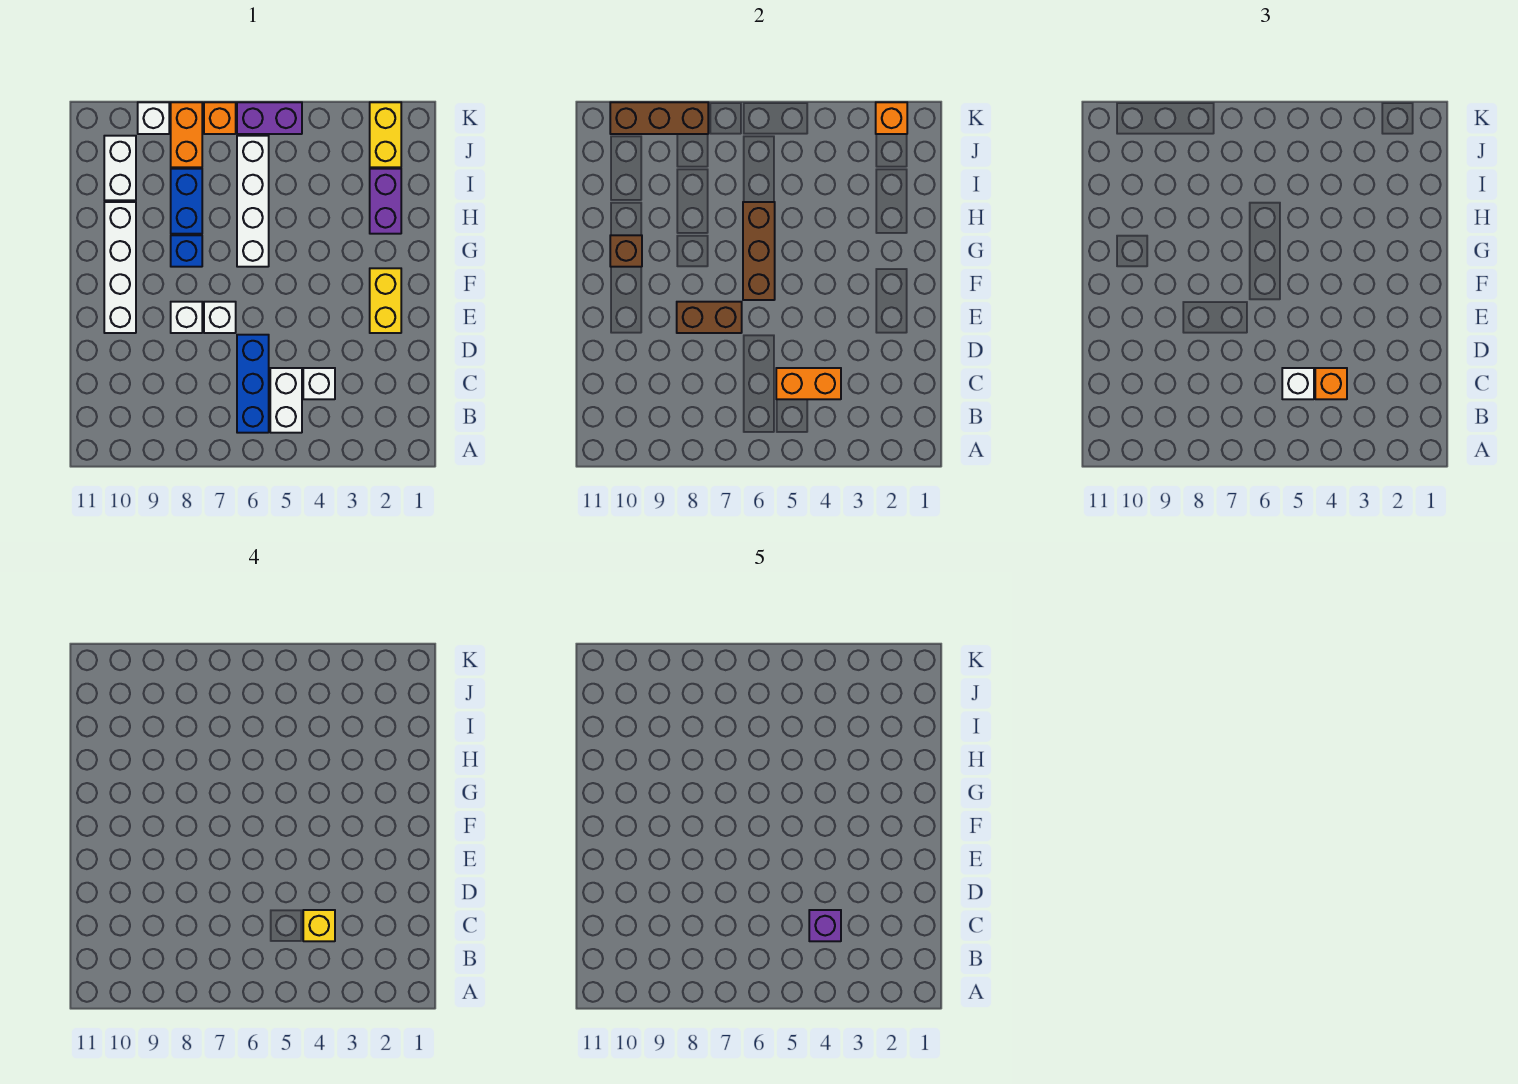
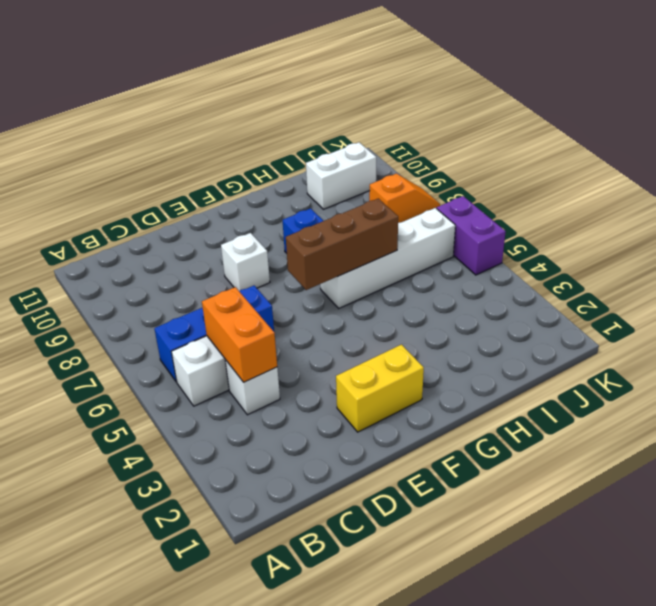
orange slope J8:K8 level 1 top J -> orange brick J8:K8 level 1
none -> white brick E7 level 1
none -> white brick E10:H10 level 1
none -> purple brick H2:I2 level 1

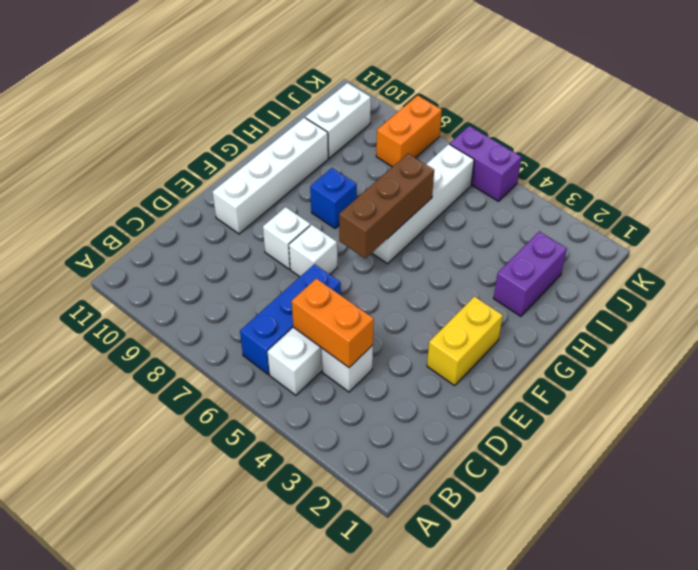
none -> blue brick H8:I8 level 1
none -> yellow brick J2:K2 level 1
none -> orange brick K7 level 1

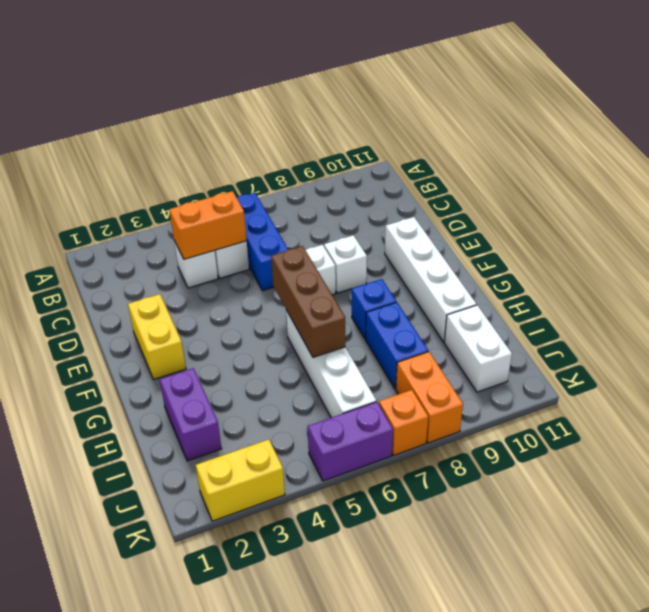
yellow brick K2:K3 level 1 -> yellow brick J2:K2 level 1
none -> white brick K9 level 1
none -> brown brick E7:E8 level 2
none -> brown brick G10 level 2

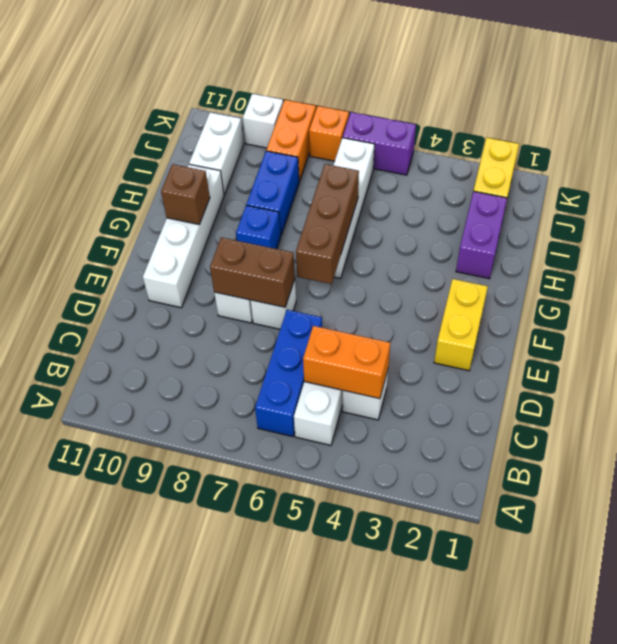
none -> orange brick K2 level 2
none -> brown brick K8:K10 level 2
none -> orange brick C4 level 3

